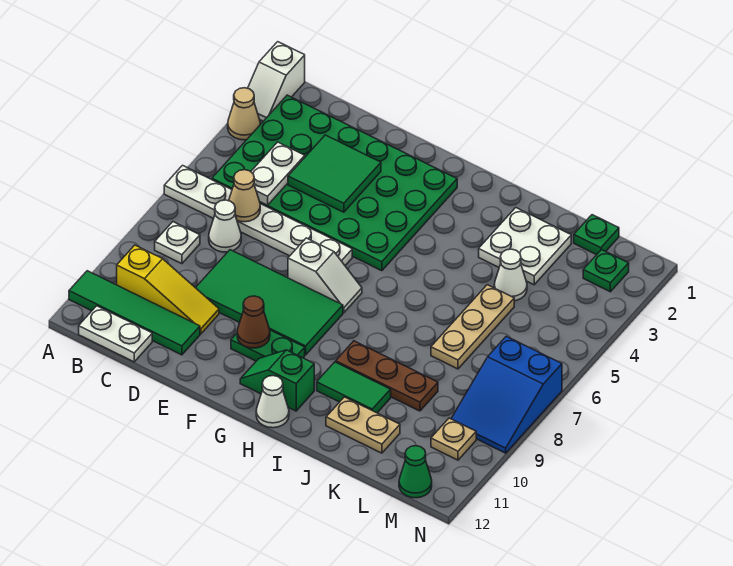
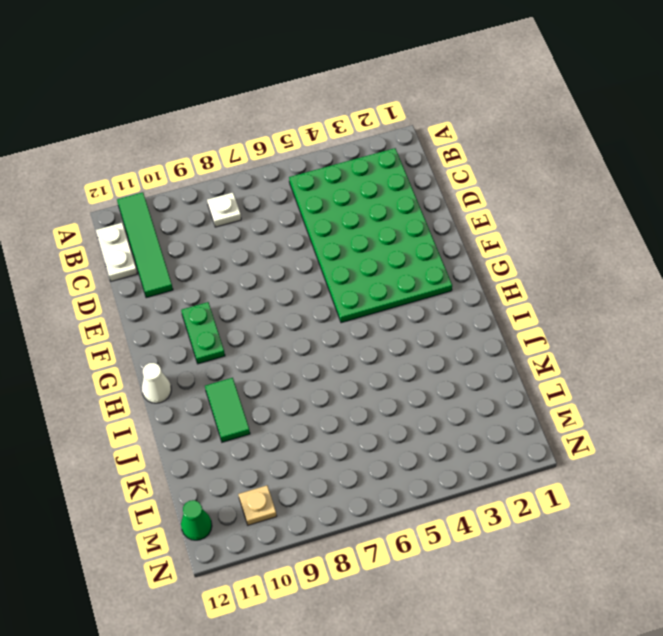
none -> white slope A1:A2 level 1 top 1
none -> tan cone A3 level 1
none -> white plate A6:F6 level 1

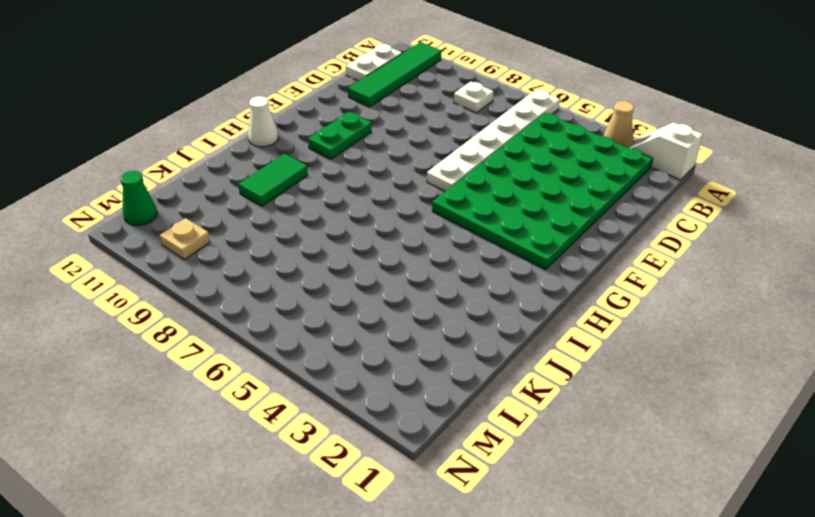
none -> yellow slope B10:D10 level 1 top B
none -> white cone C7 level 1
none -> green tile D8:G9 level 1

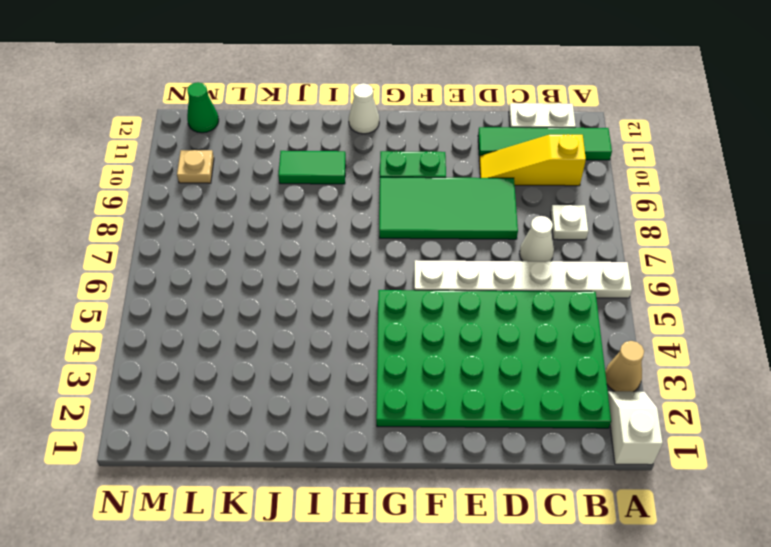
none -> white slope F7:G7 level 1 top F
none -> green slope G11:H11 level 1 top H
none -> brown plate I9:K9 level 1

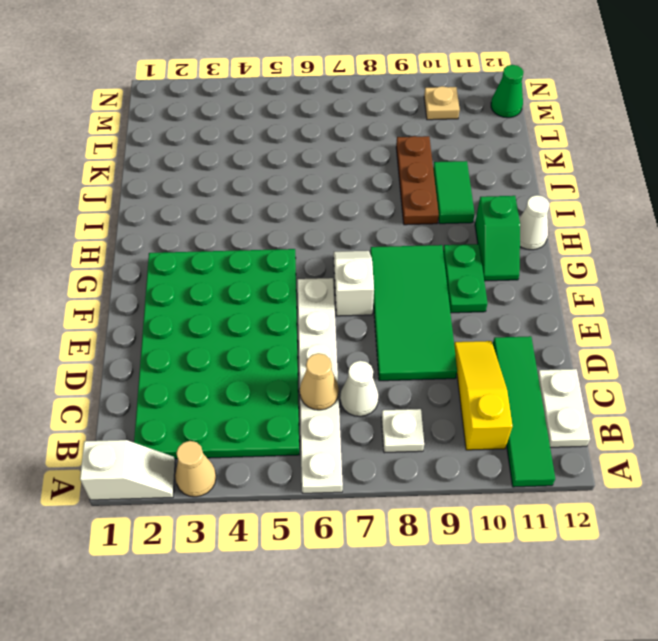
none -> white plate J2:K3 level 1
none -> tan plate J11:K11 level 1
none -> white cone K4 level 1

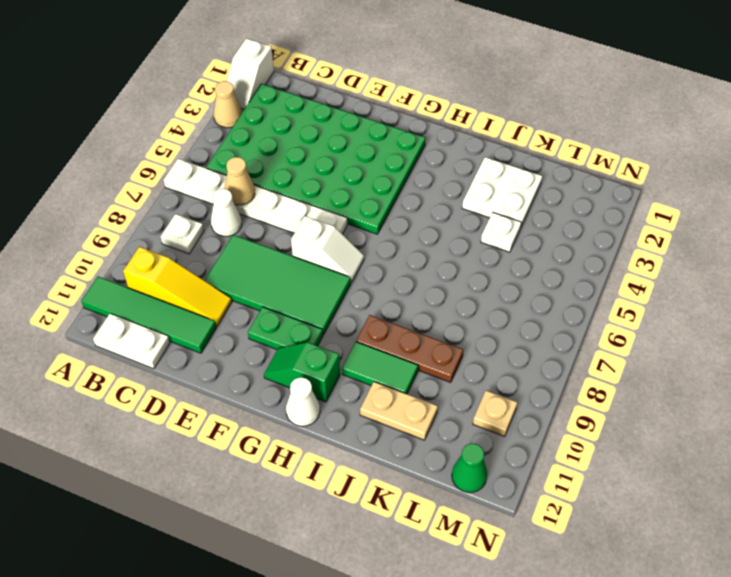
white plate K4 level 1 -> white cone K4 level 1
none -> tan plate K5:K7 level 1
none -> green plate L1 level 1
none -> green plate M2 level 1

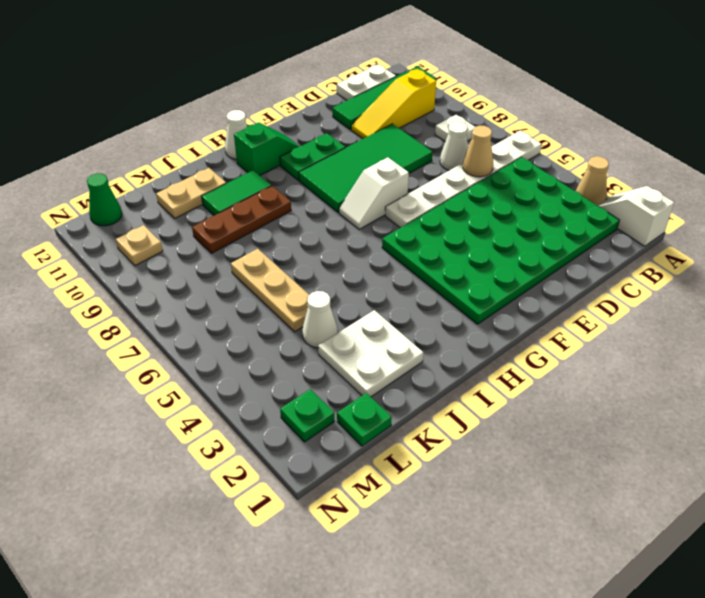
none -> blue slope M7:N9 level 1 top 7
none -> white plate C4:C5 level 2
none -> green tile D3:E4 level 2

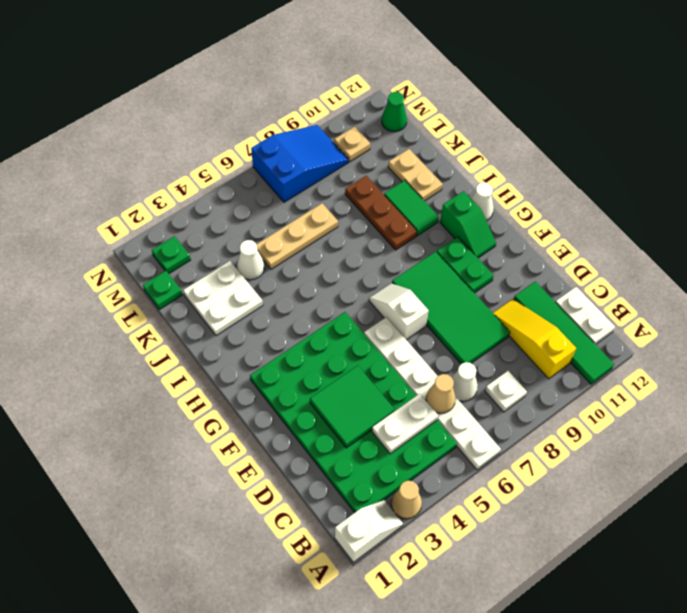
none -> brown cone F10 level 2

